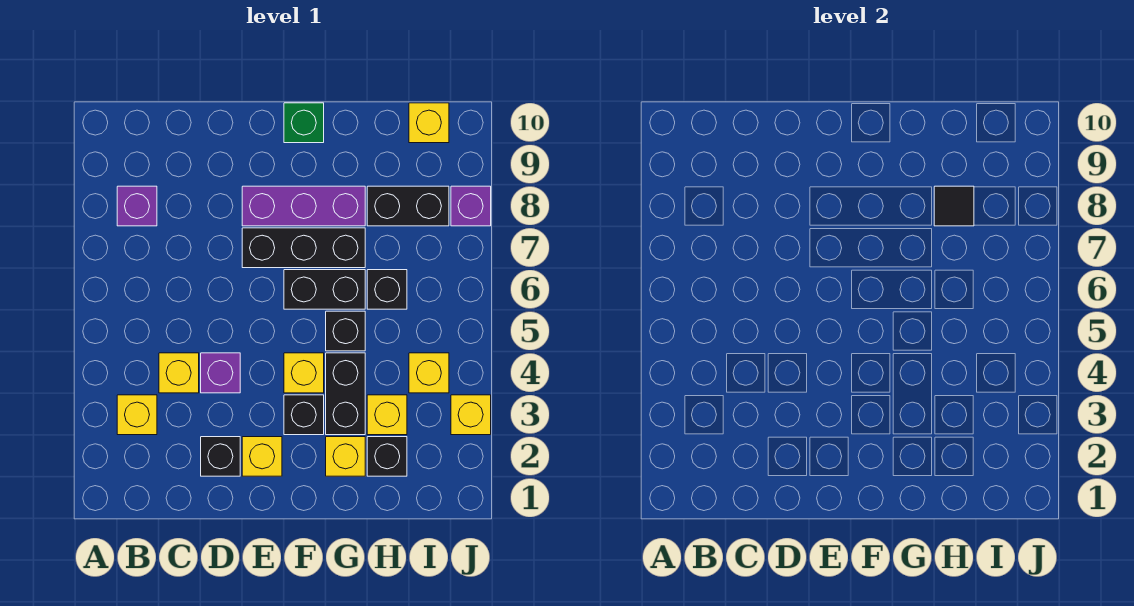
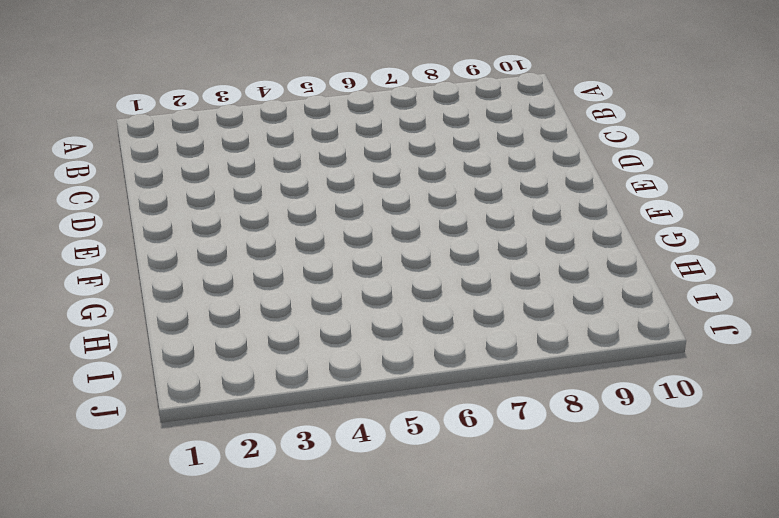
none -> yellow brick B3 level 1
none -> purple brick B8 level 1
none -> yellow brick C4 level 1

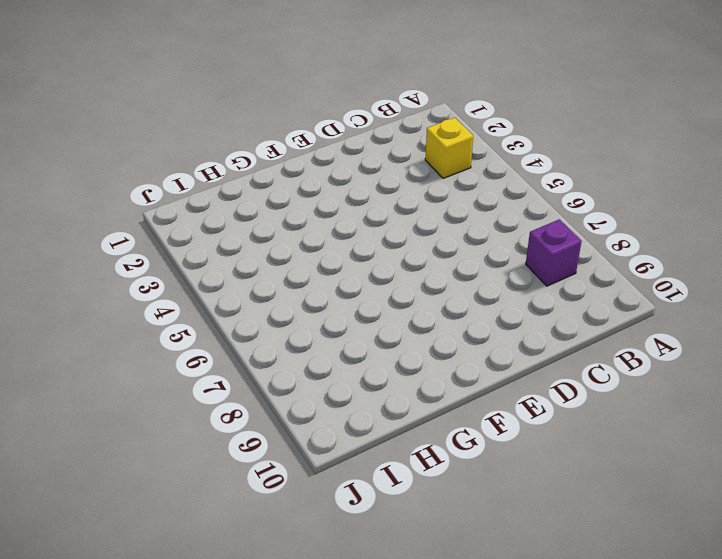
none -> yellow brick C4 level 1
none -> black brick D2 level 1
none -> purple brick D4 level 1

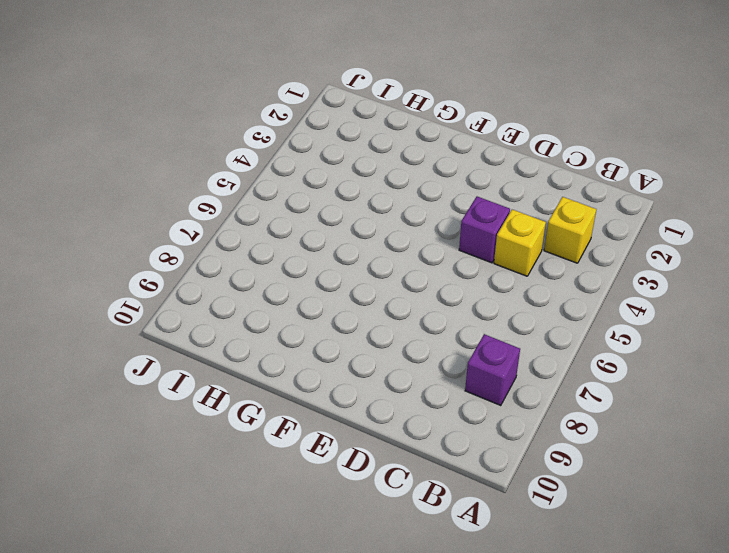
none -> black brick D2 level 1
none -> yellow brick E2 level 1
none -> black brick E7:G7 level 1

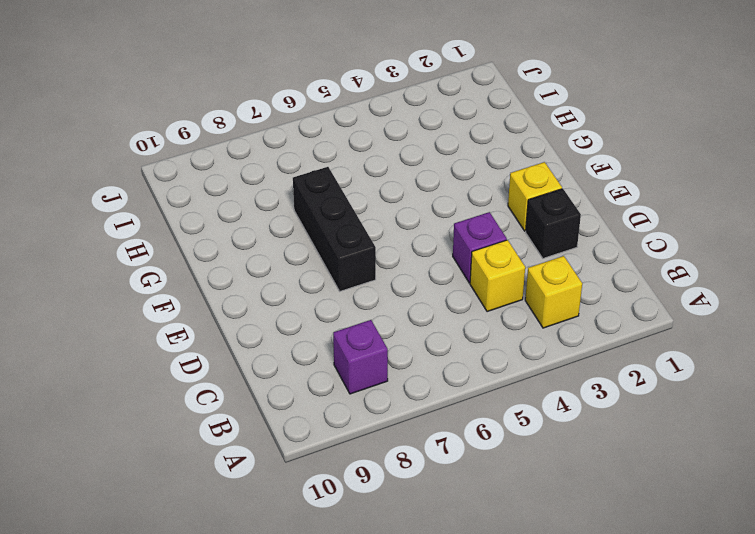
none -> purple brick E8:G8 level 1
none -> black brick F3 level 1
none -> yellow brick F4 level 1

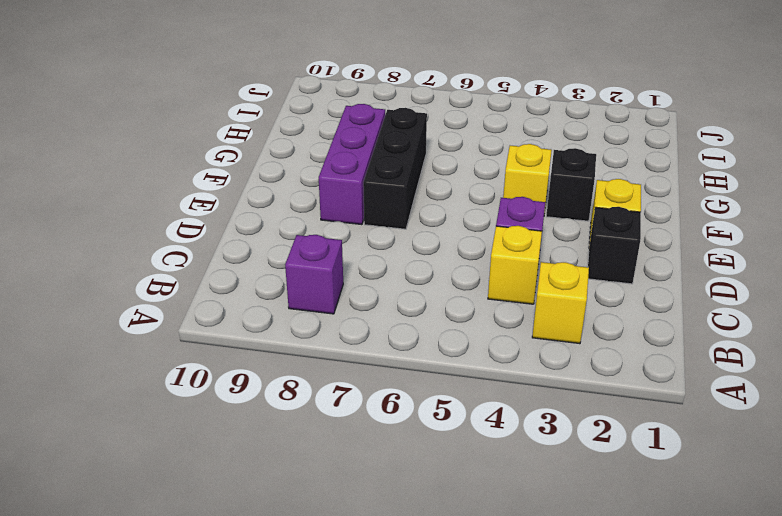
none -> black brick F6:G6 level 1
none -> green brick F10 level 1
none -> yellow brick G2 level 1

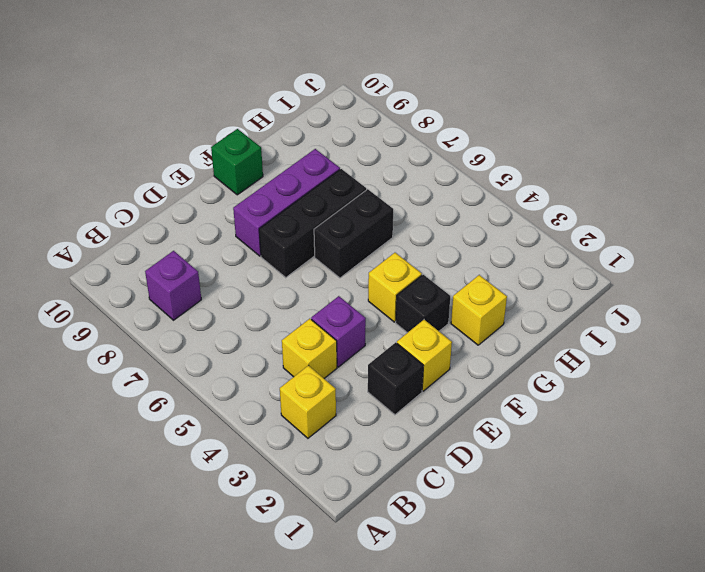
none -> black brick G3:G4 level 1
none -> black brick G5 level 1
none -> black brick H2 level 1

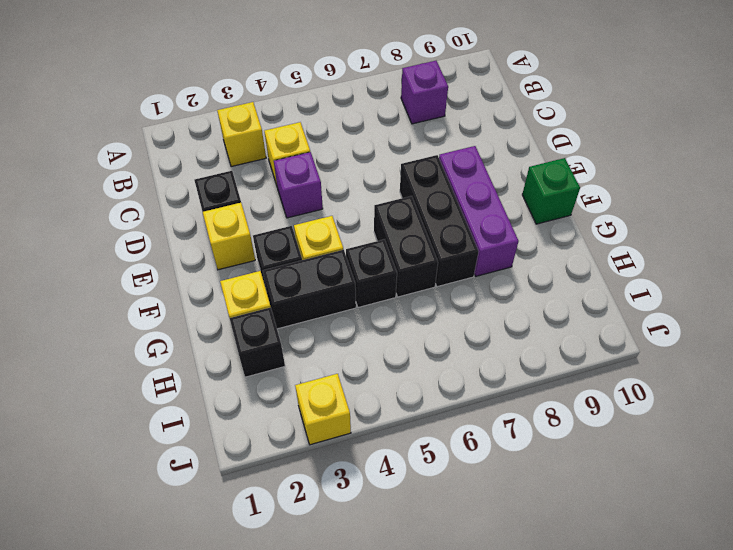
none -> yellow brick H3 level 1
none -> black brick H6 level 1
none -> black brick H8:I8 level 1

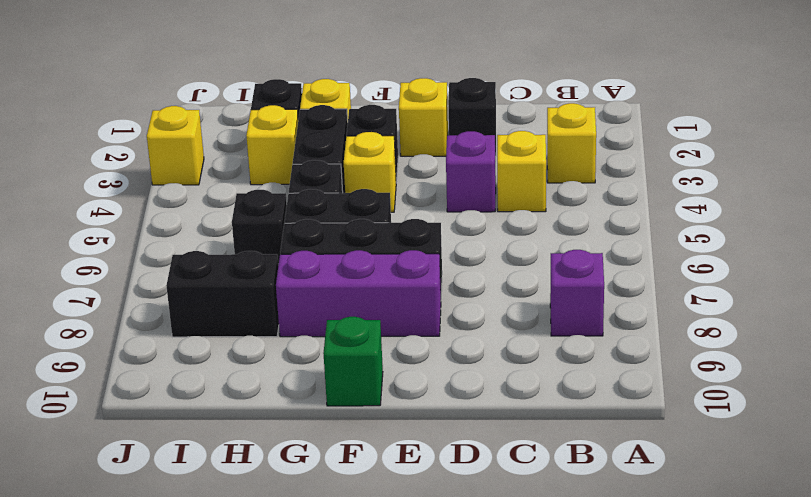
none -> yellow brick I4 level 1
none -> yellow brick I10 level 1
none -> purple brick J8 level 1

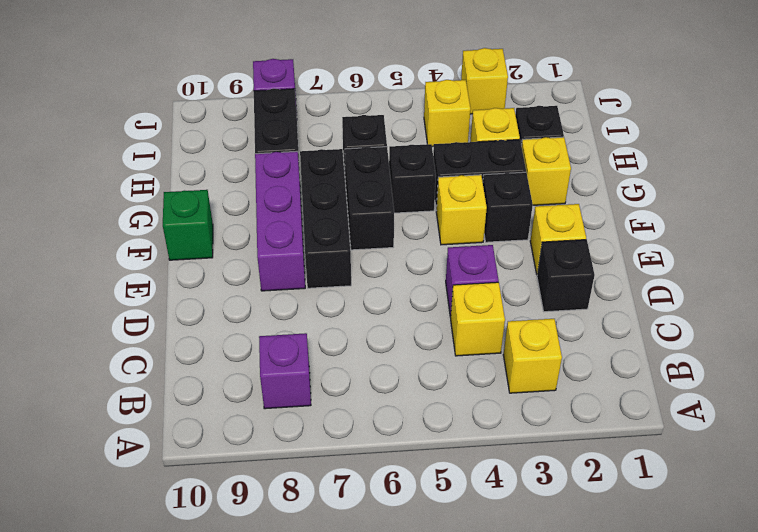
none -> yellow brick I10 level 1
none -> black tile H8 level 2

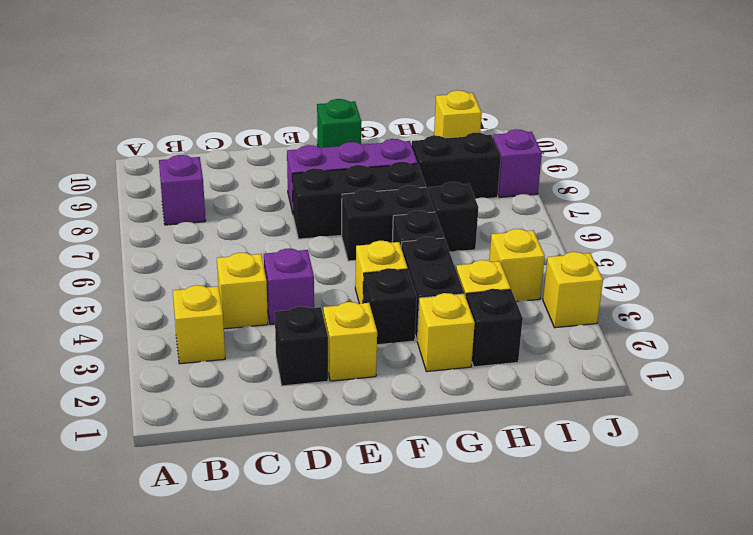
none -> black tile H8 level 2

